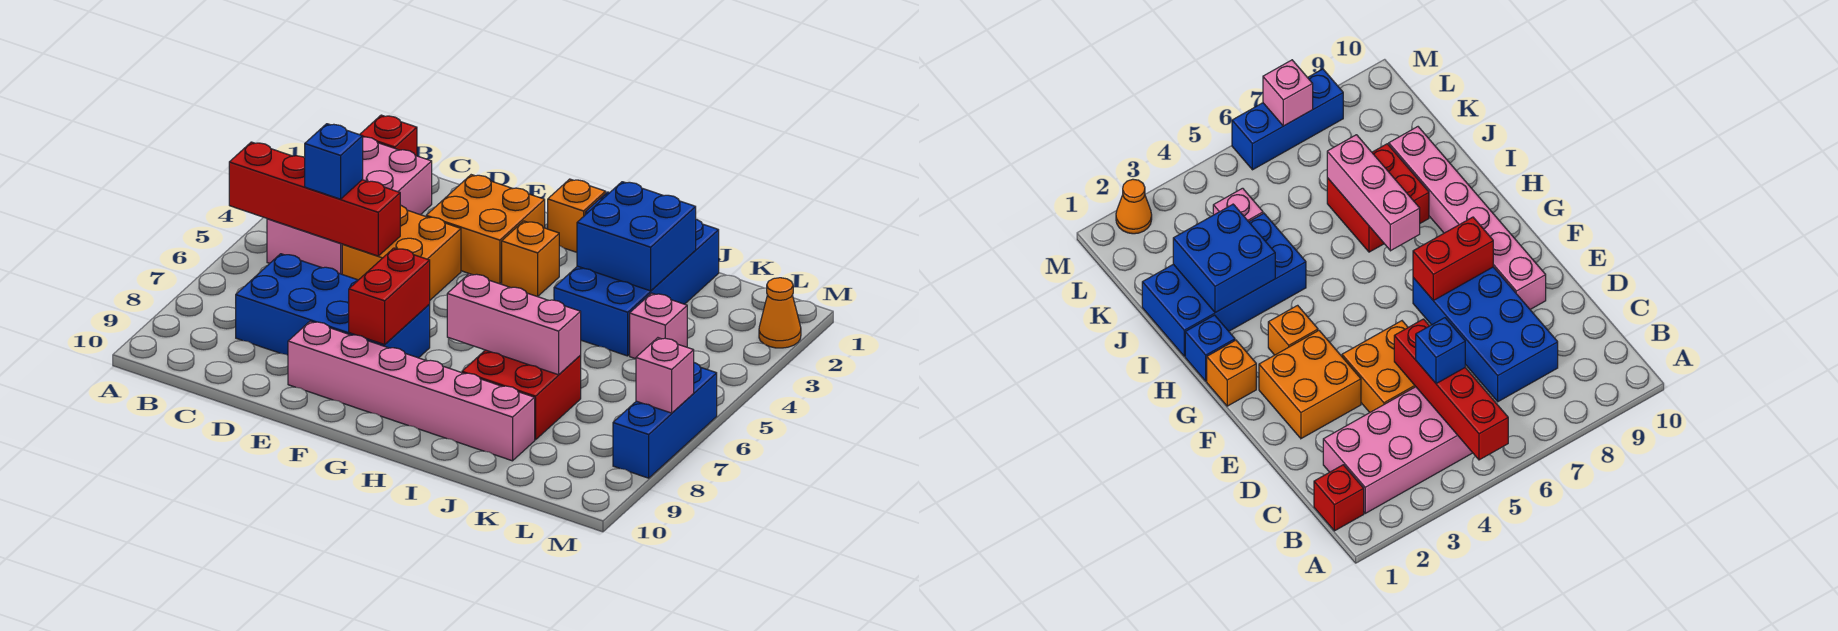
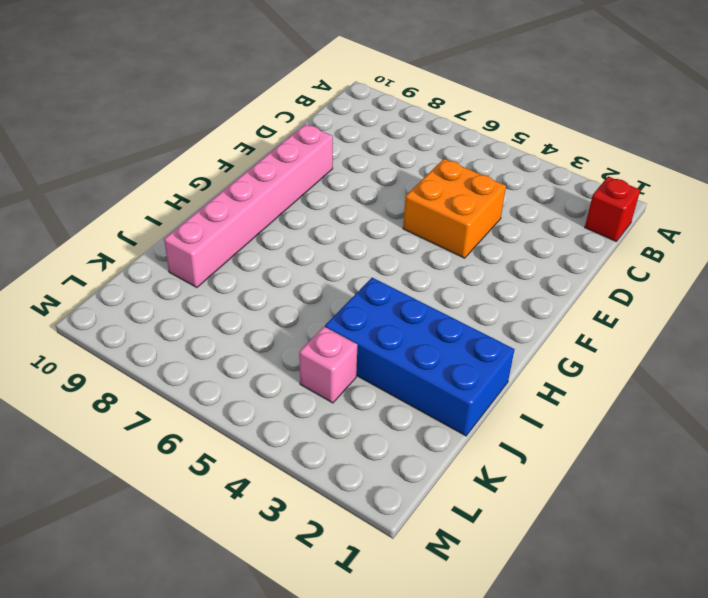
none -> pink brick B2:C5 level 1
none -> blue brick C7:F8 level 1
none -> orange brick E2:F3 level 1

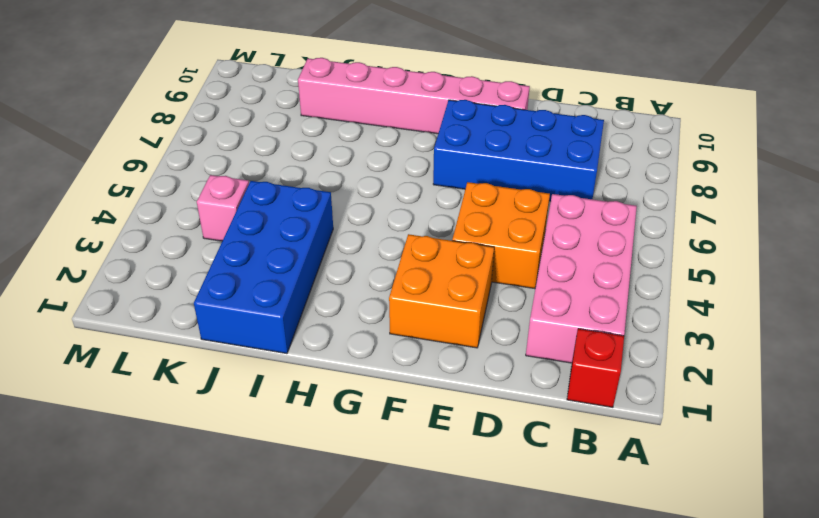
none -> orange brick G1 level 1
none -> orange brick G3 level 1
none -> blue brick H1 level 1

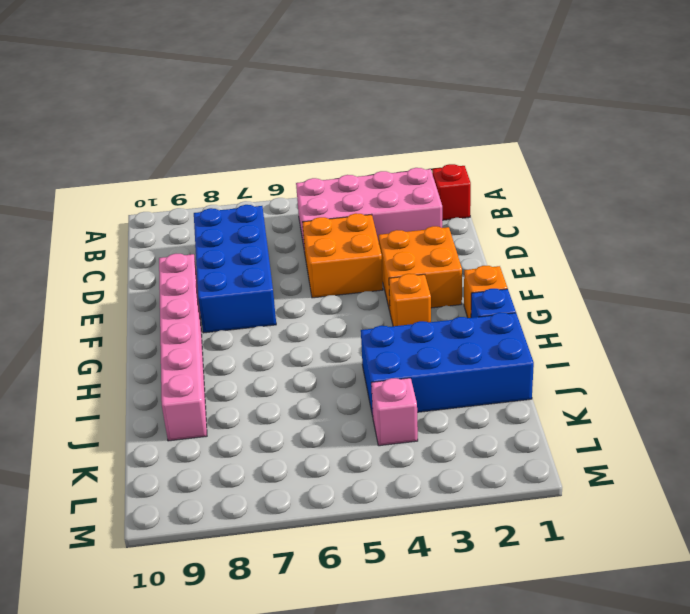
none -> red brick I7:J8 level 1
none -> orange cone M2 level 1
none -> blue brick M6:M8 level 1

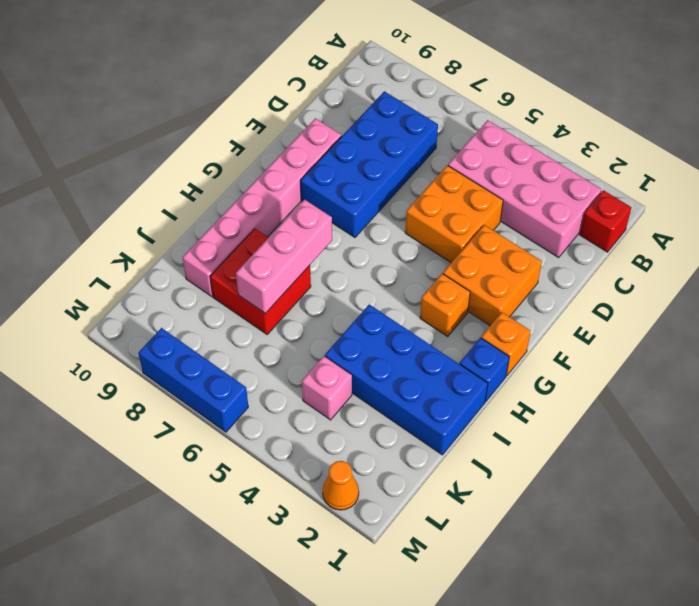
none -> red brick A5:D5 level 2
none -> red brick F7:F8 level 2
none -> blue brick I2:J3 level 2

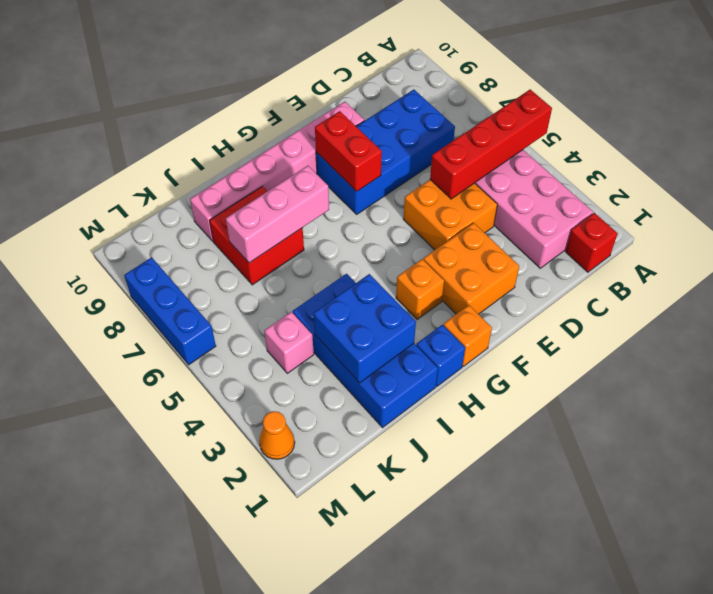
none -> pink brick M7 level 2
none -> blue brick C5 level 3

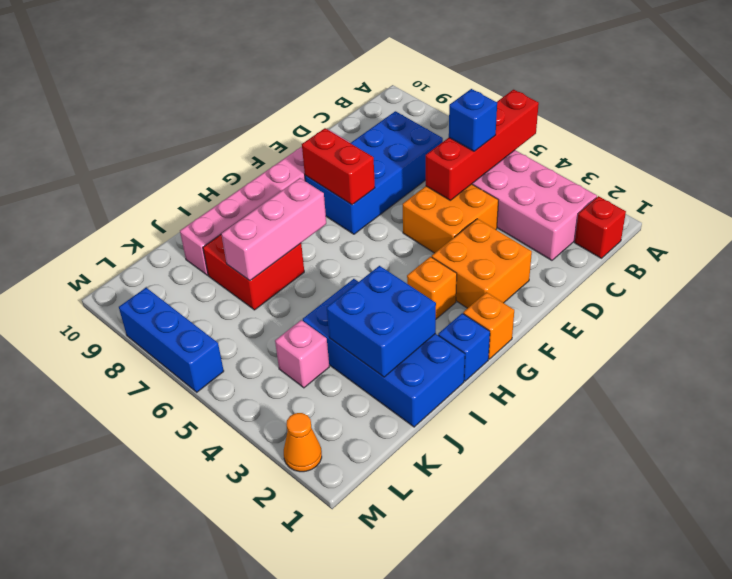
none -> pink brick M7 level 2

